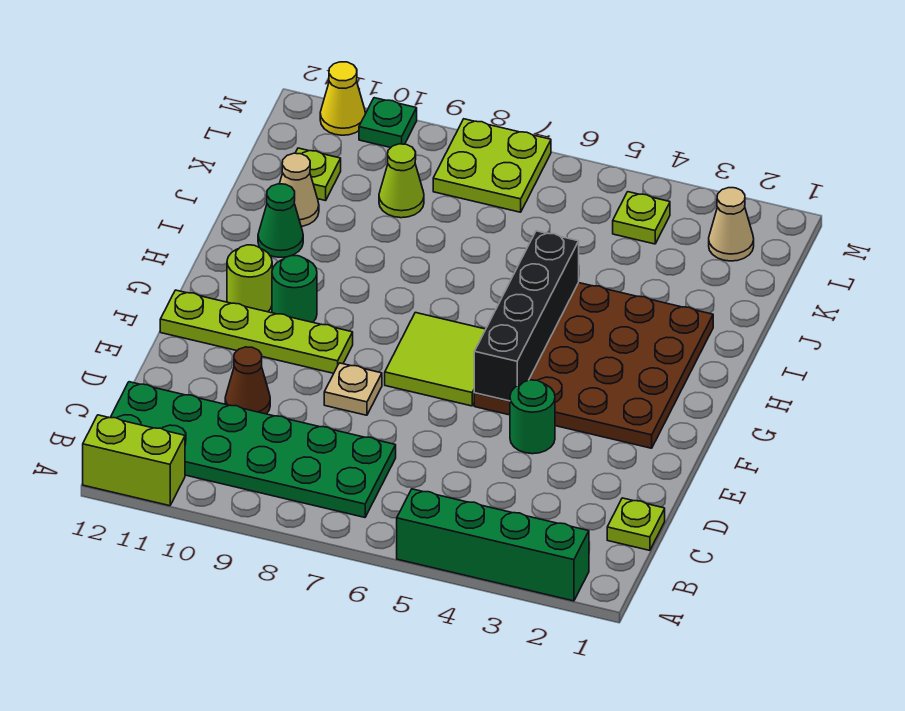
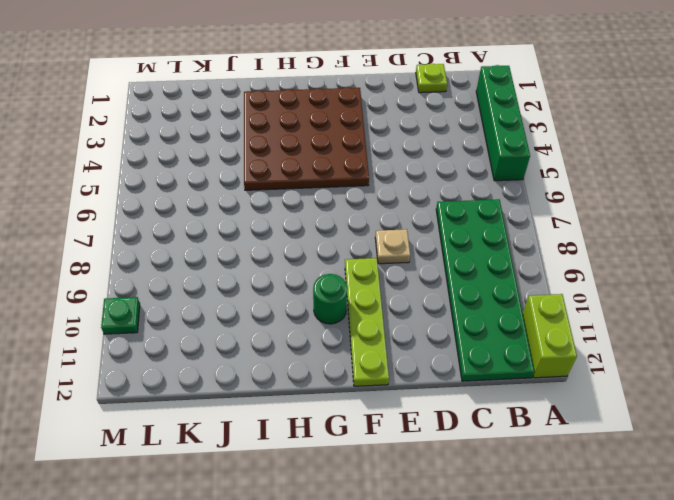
none -> brown cone D10 level 1
none -> green round brick E4 level 1
none -> lime tile F6:G7 level 1

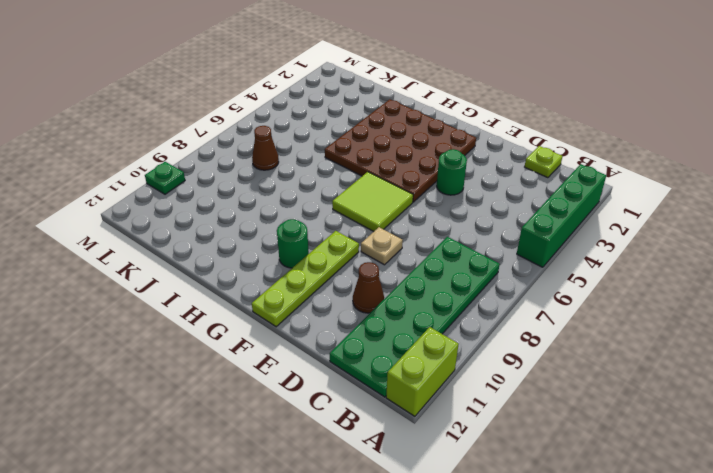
brown cone K7 level 1 -> none
none -> lime round brick G11 level 1
none -> green cone I11 level 1
none -> tan cone J11 level 1

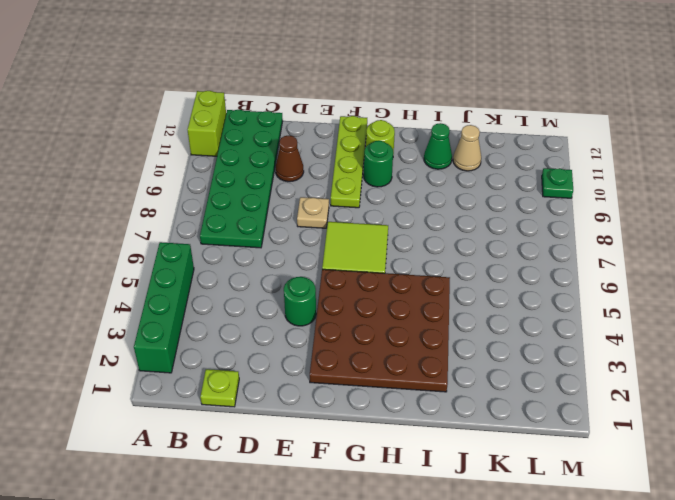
none -> lime cone K9 level 1
none -> lime plate K11 level 1
none -> tan cone L2 level 1

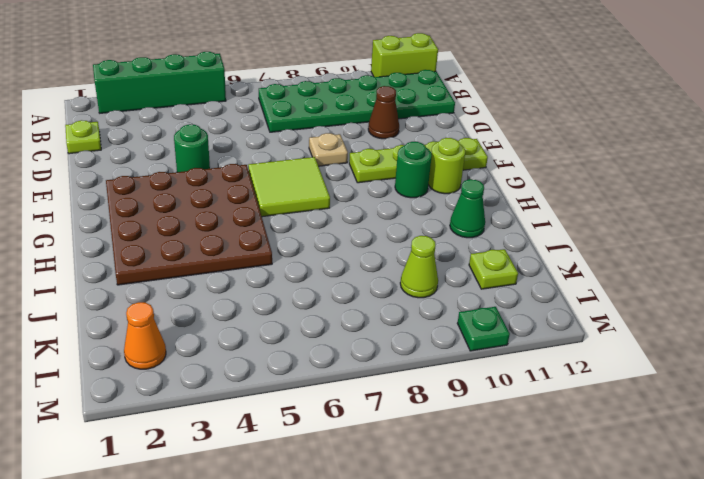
orange cone L2 level 1 -> tan cone L2 level 1
none -> tan cone J11 level 1
none -> lime plate L4 level 1
none -> lime plate L7:M8 level 1

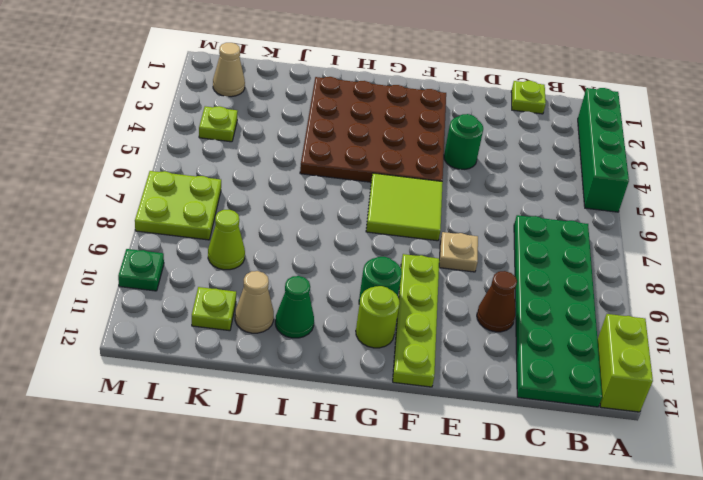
none -> yellow cone M11 level 1
none -> black brick F5:I5 level 2

